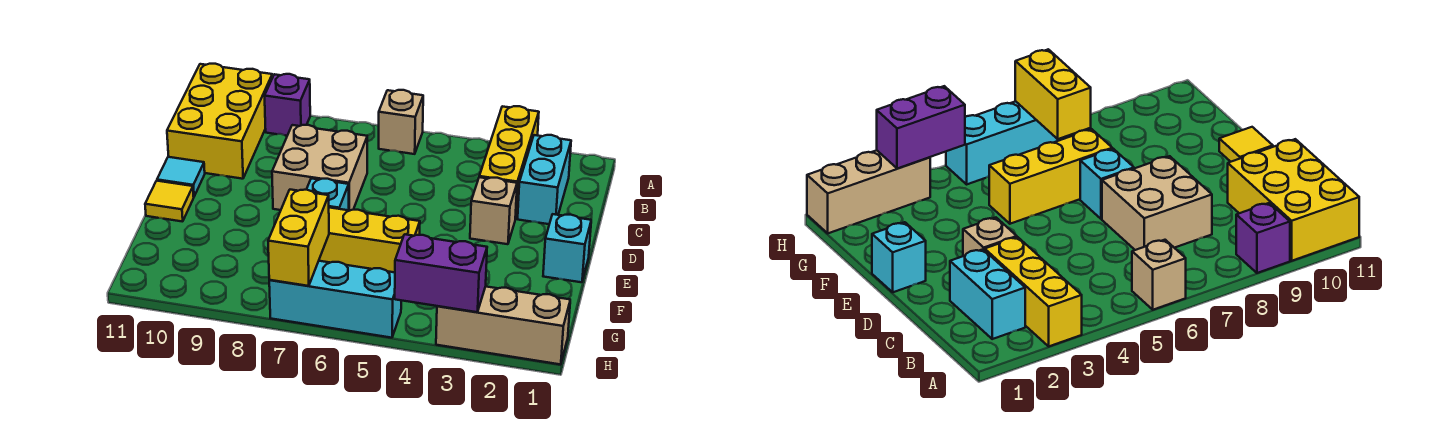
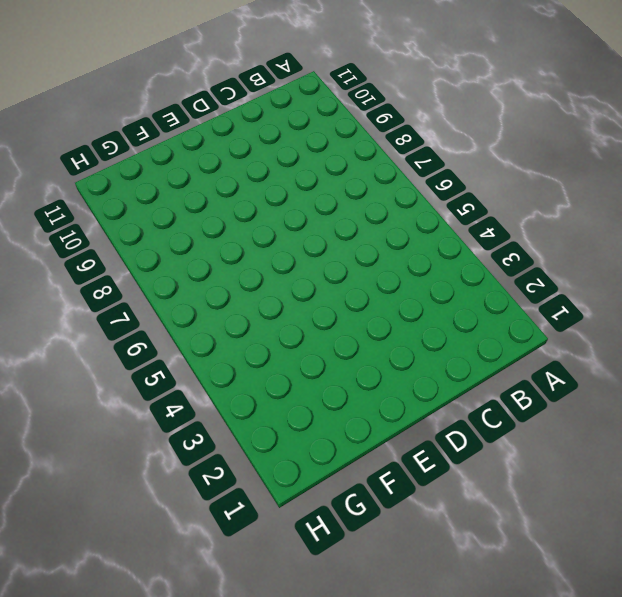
none -> yellow brick A3:C3 level 1
none -> tan brick A6 level 1
none -> purple brick A9 level 1

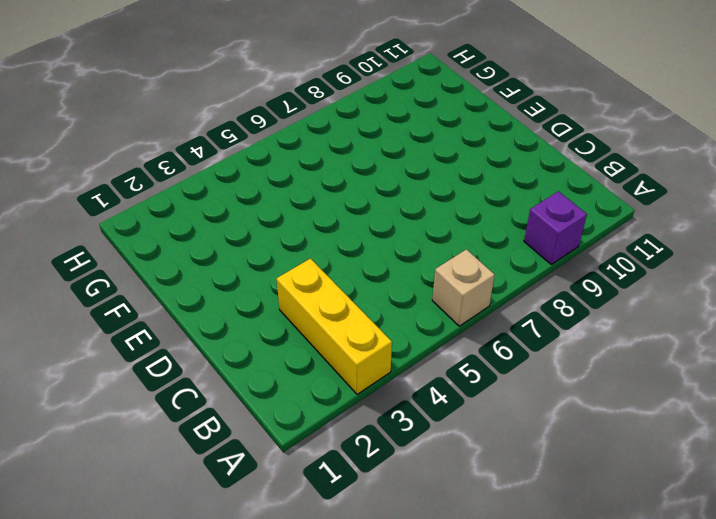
none -> yellow brick A10:C11 level 1
none -> cyan brick B2:C2 level 1
none -> tan brick C7:D8 level 1

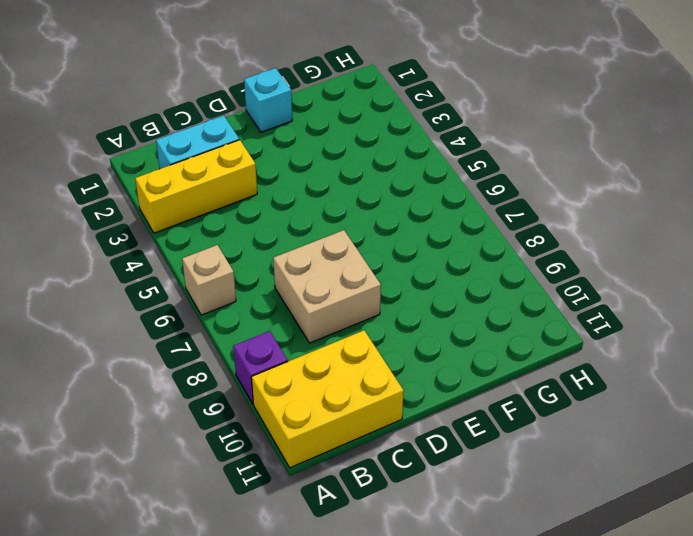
none -> tan brick D3 level 1
none -> cyan tile D11 level 1
none -> cyan brick E7 level 1

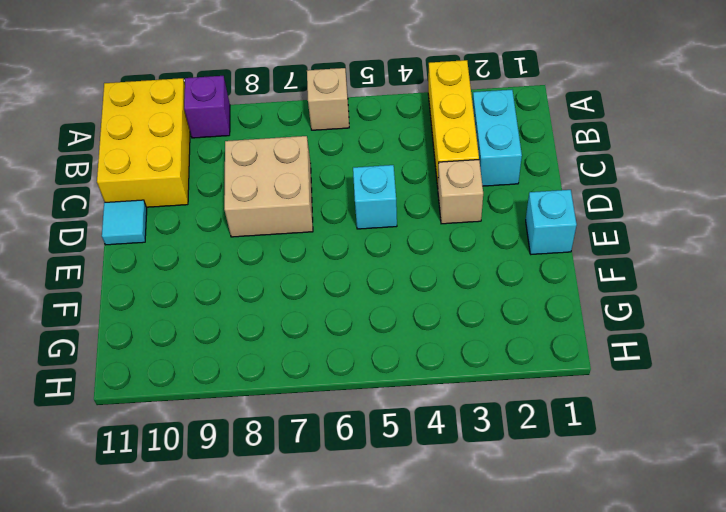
cyan brick D5 level 1 -> cyan brick E7 level 1
none -> yellow tile E11 level 1
none -> yellow brick F5:F7 level 1
none -> tan brick H1:H3 level 1

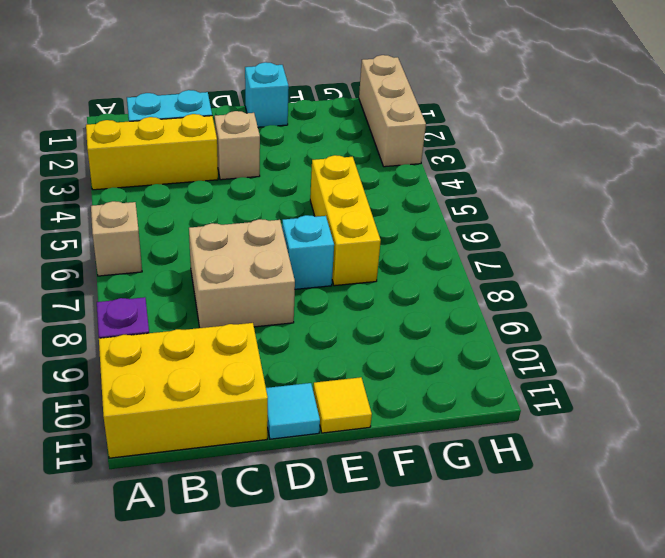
none -> cyan brick H5:H7 level 1
none -> yellow brick G7:H7 level 2
none -> purple brick H3:H4 level 2

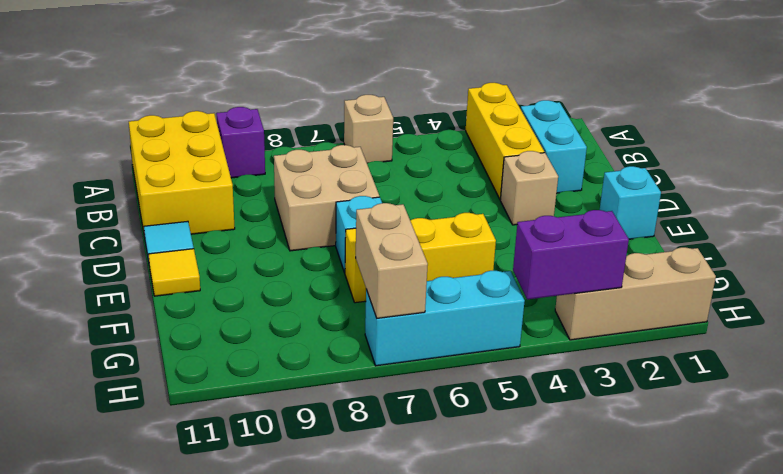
tan brick G7:H7 level 2 -> yellow brick G7:H7 level 2

